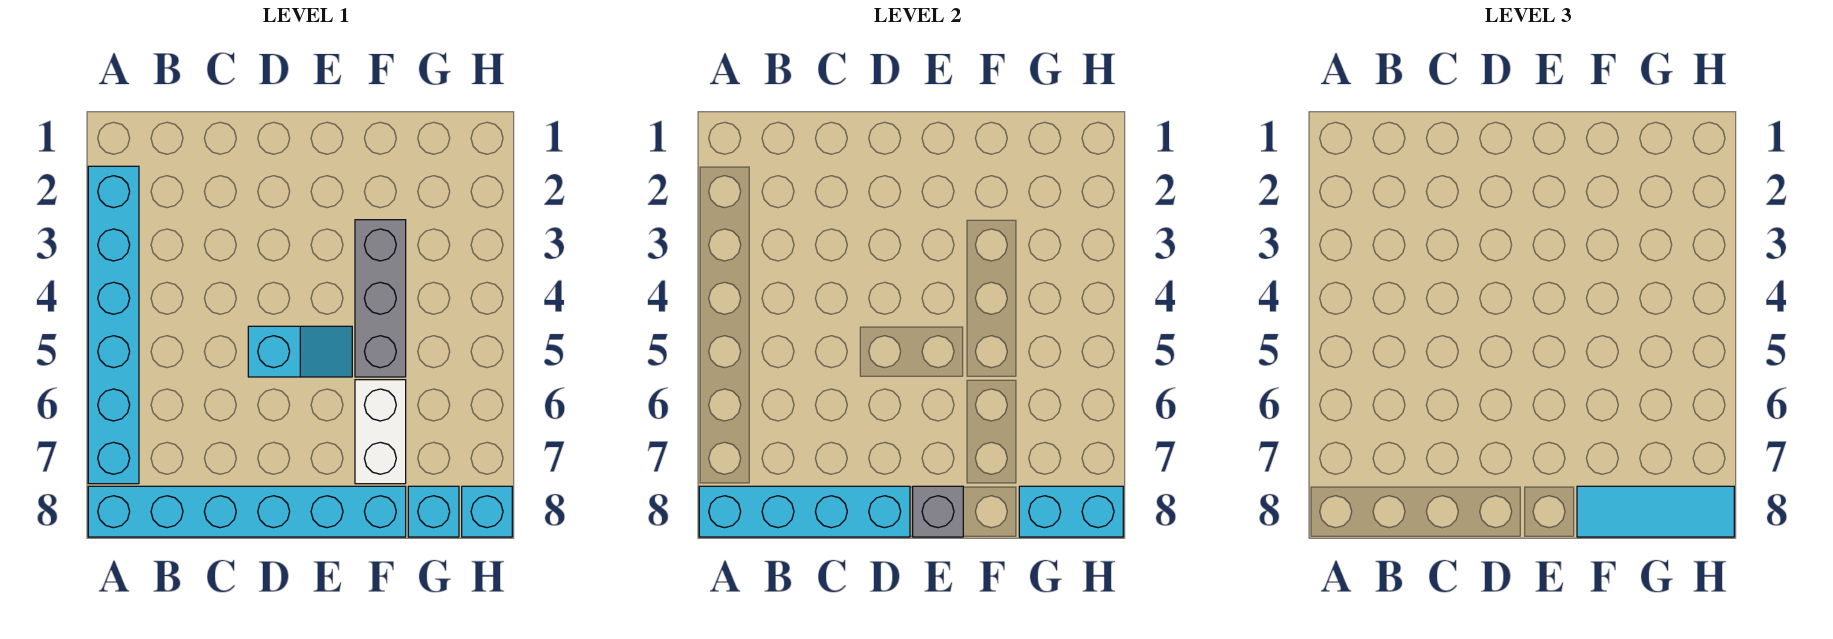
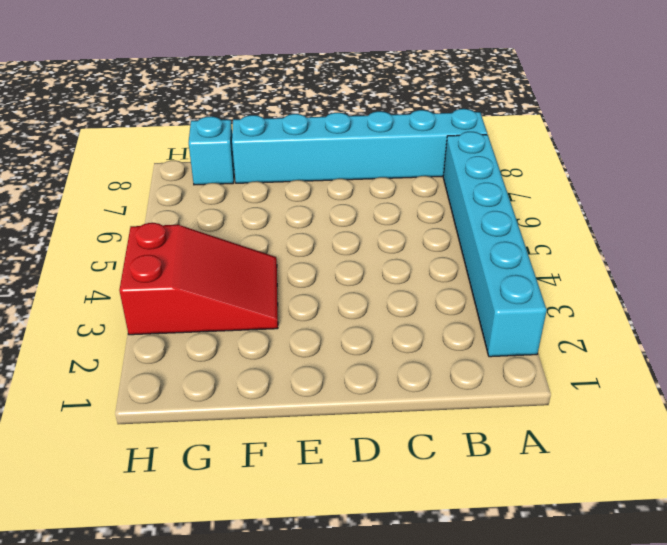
red slope F3:H4 level 1 top H -> grey brick F3:F5 level 1
none -> cyan slope D5:E5 level 1 top D
none -> white brick F6:F7 level 1

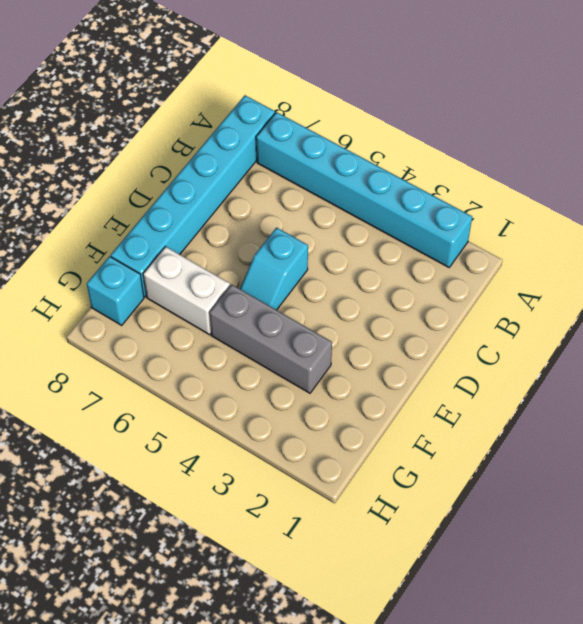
none -> cyan brick H8 level 1
none -> cyan brick A8:D8 level 2

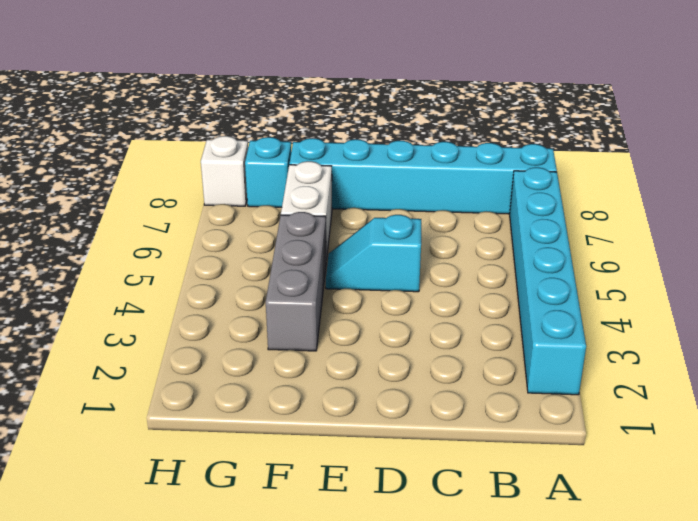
white brick H8 level 1 -> cyan brick H8 level 1
none -> cyan brick A8:D8 level 2
none -> grey brick E8 level 2

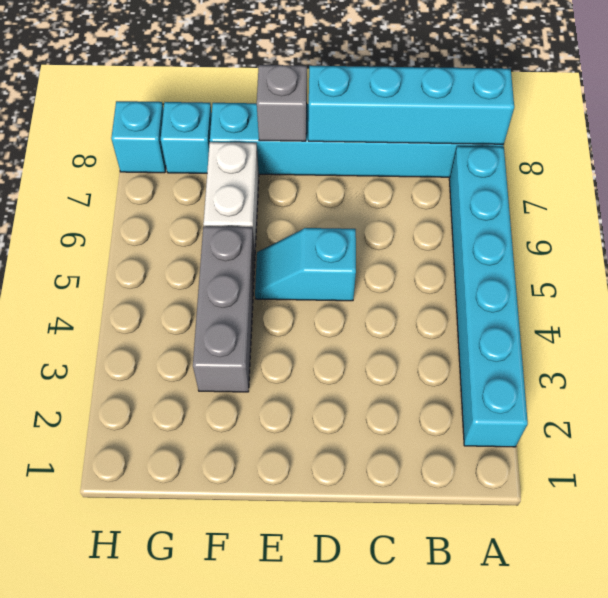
none -> cyan brick G8:H8 level 2
none -> cyan tile F8:H8 level 3

